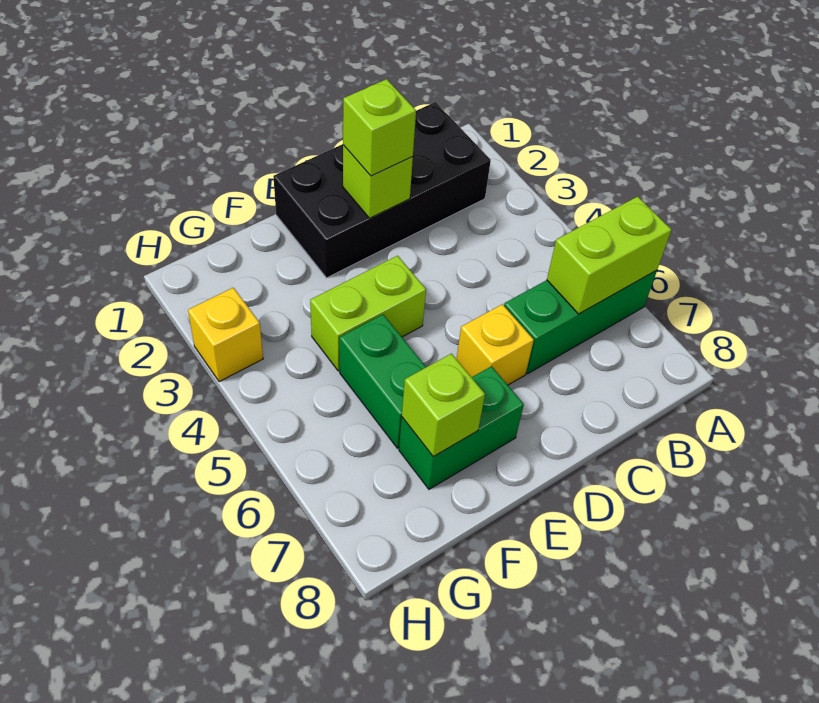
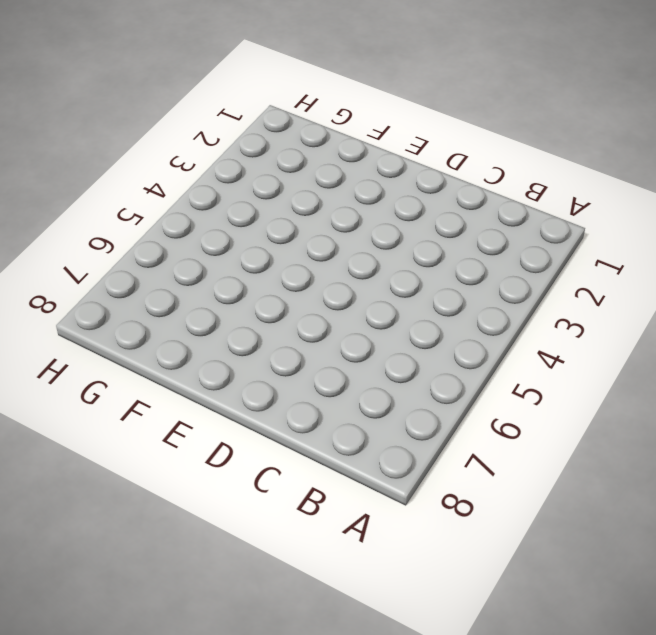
none -> green brick A6:C6 level 1
none -> black brick B1:E2 level 1

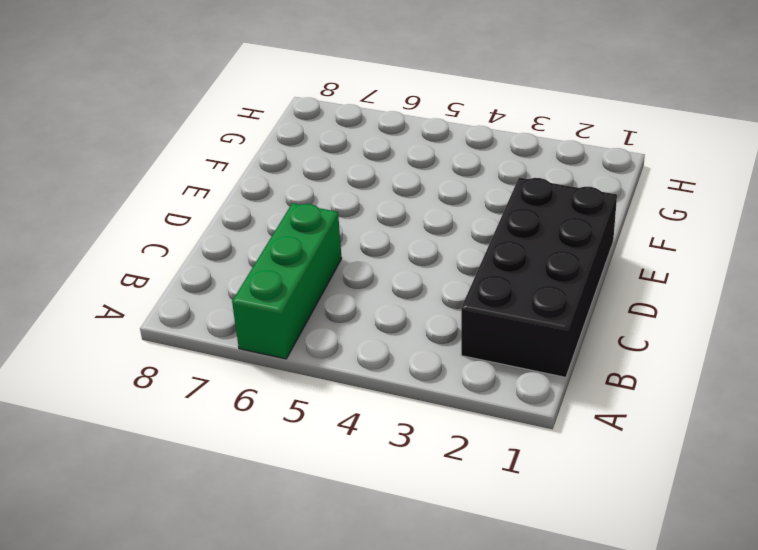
none -> yellow brick D6 level 1
none -> lime brick E4:F4 level 1

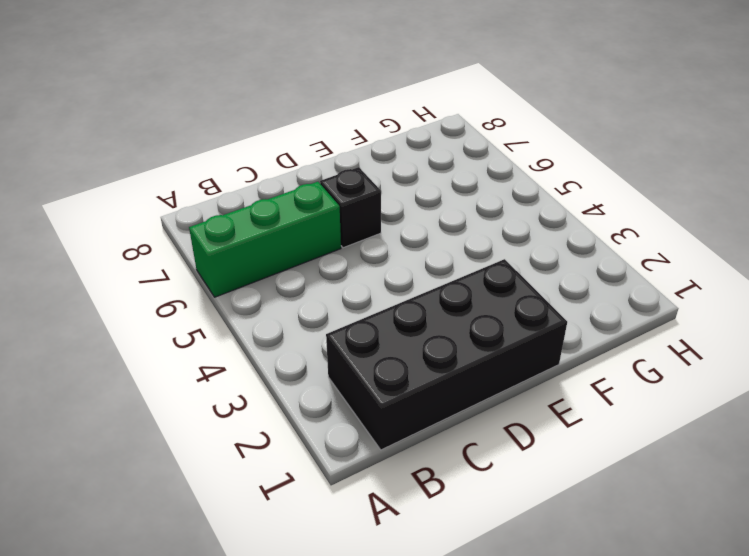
black brick D6 level 1 -> yellow brick D6 level 1
none -> lime brick E4:F4 level 1
none -> green brick E7:F7 level 1

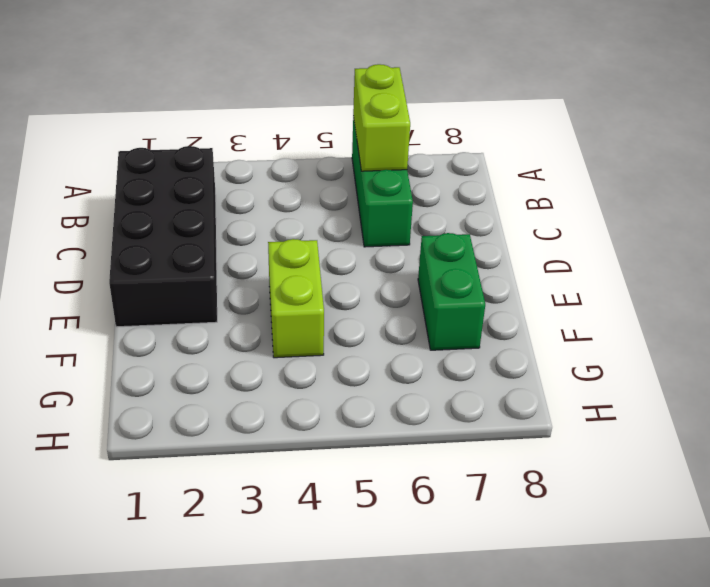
none -> yellow brick D6 level 1
none -> green brick F5:F6 level 1

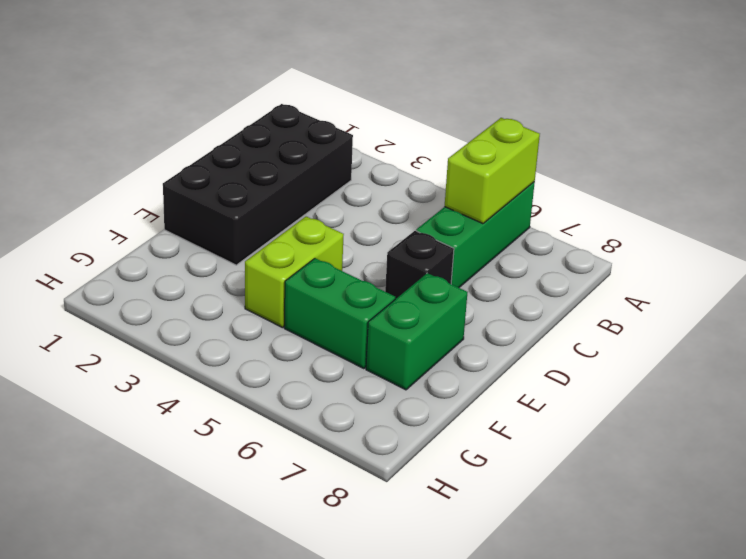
black brick D6 level 1 -> yellow brick D6 level 1
none -> yellow brick H3 level 1
none -> lime brick D2 level 2

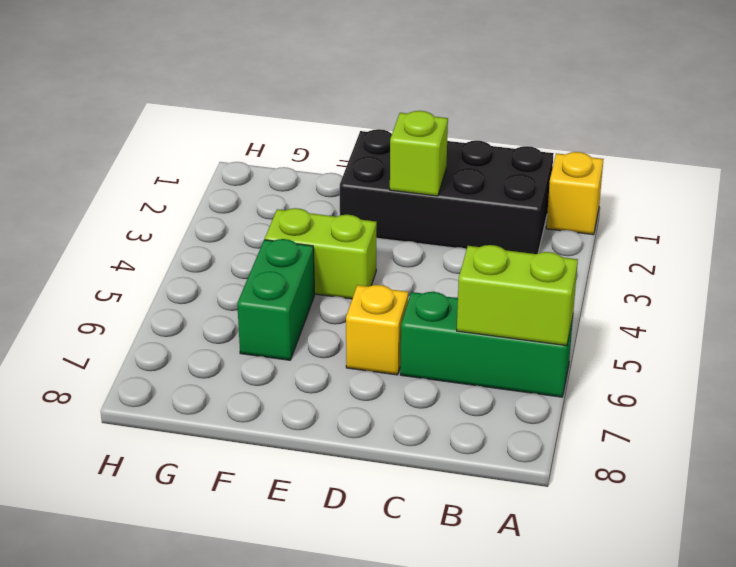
yellow brick A1 level 1 -> yellow brick H3 level 1
none -> green brick E7:F7 level 1
none -> lime brick F7 level 2

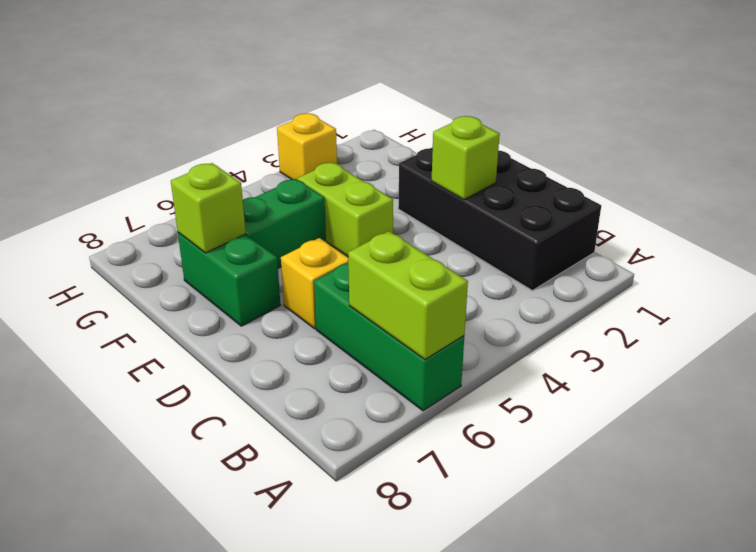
none -> lime brick D2 level 3

